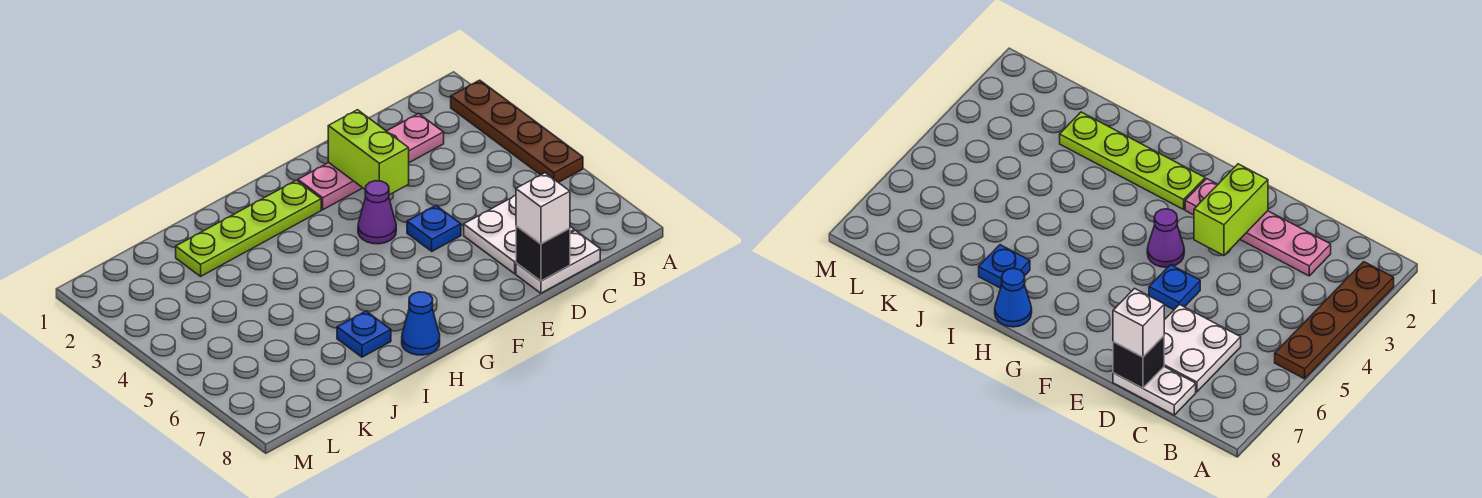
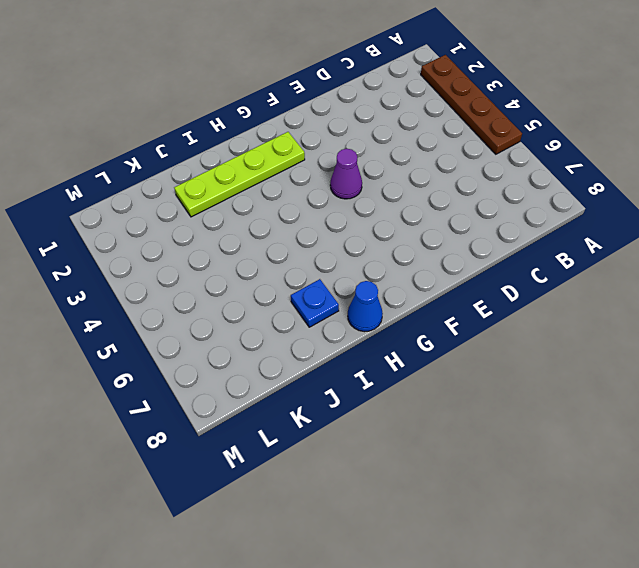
none -> pink plate C2:F2 level 1
none -> white plate C6:D7 level 1
none -> white plate C8:D8 level 1

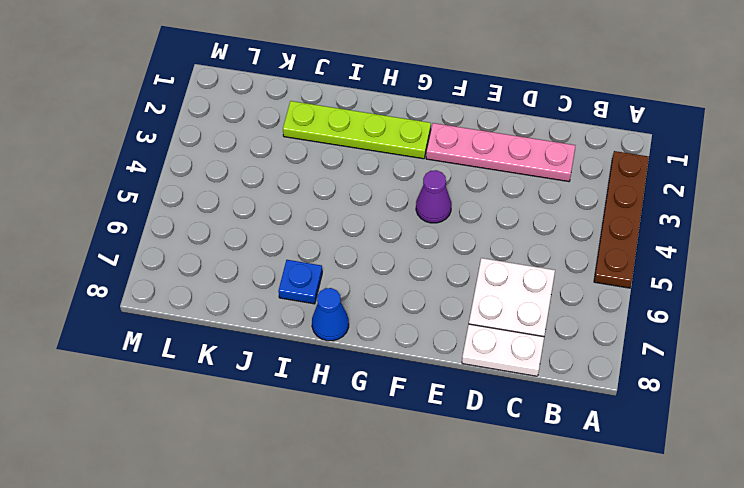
none -> blue plate E5 level 1
none -> black brick D8 level 2
none -> lime brick E2:E3 level 2

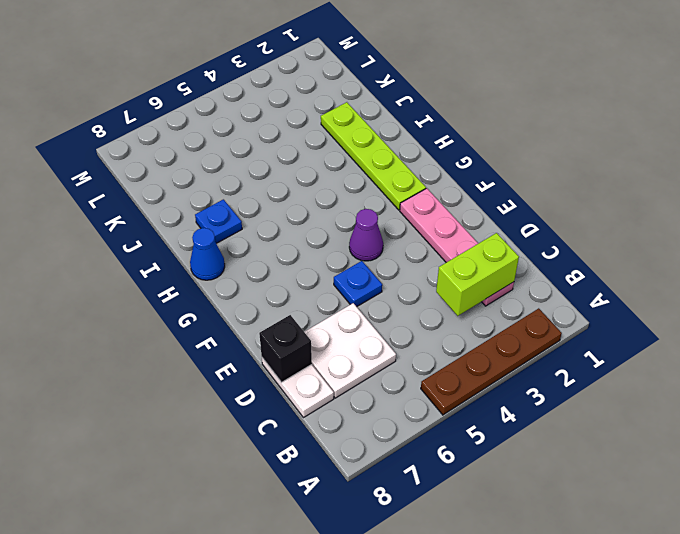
lime brick C2:C3 level 2 -> lime brick E2:E3 level 2
none -> white brick D8 level 3

